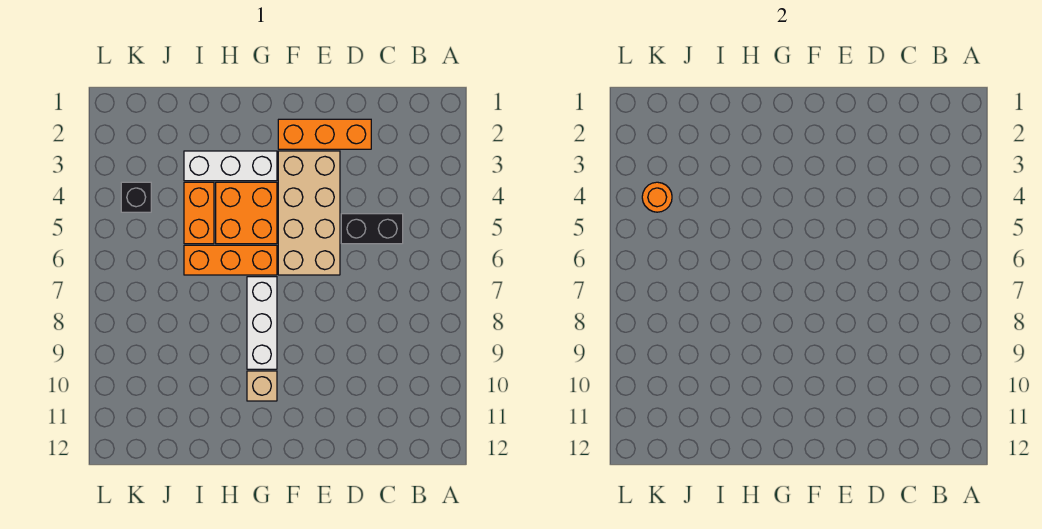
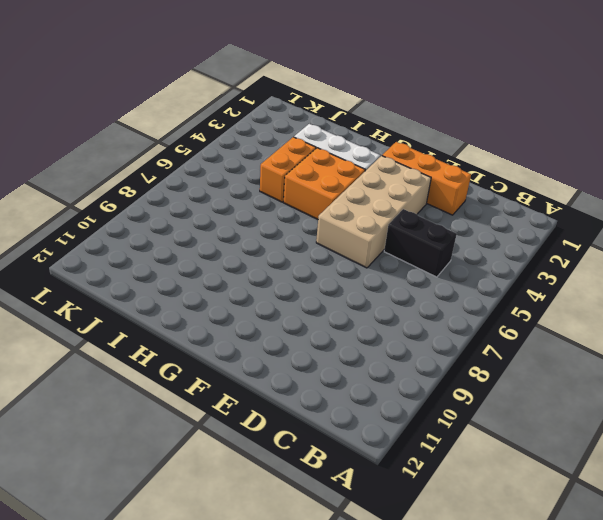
none -> orange brick G6:I6 level 1
none -> white brick G7:G9 level 1

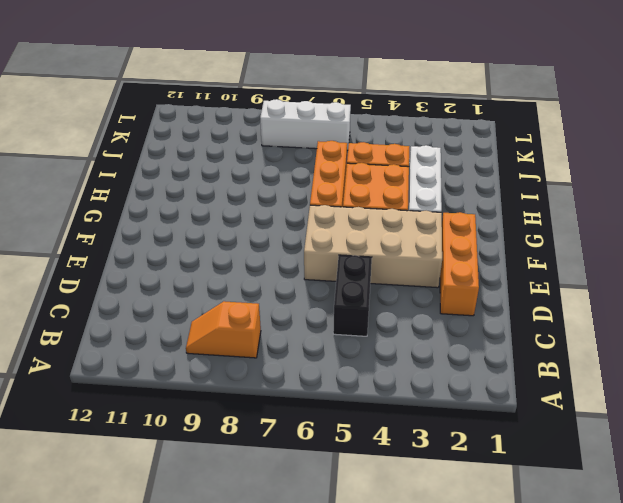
orange slope B8:B9 level 1 top 8 -> none
white brick K6:K8 level 1 -> white brick G7:G9 level 1
none -> tan brick G10 level 1
none -> black brick K4 level 1

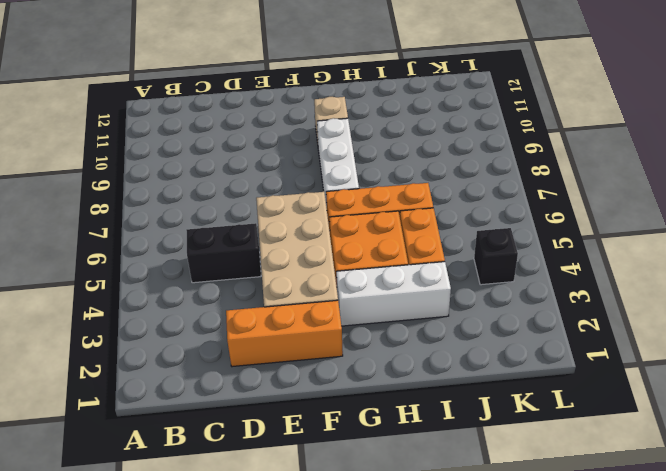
none -> orange round brick K4 level 2

